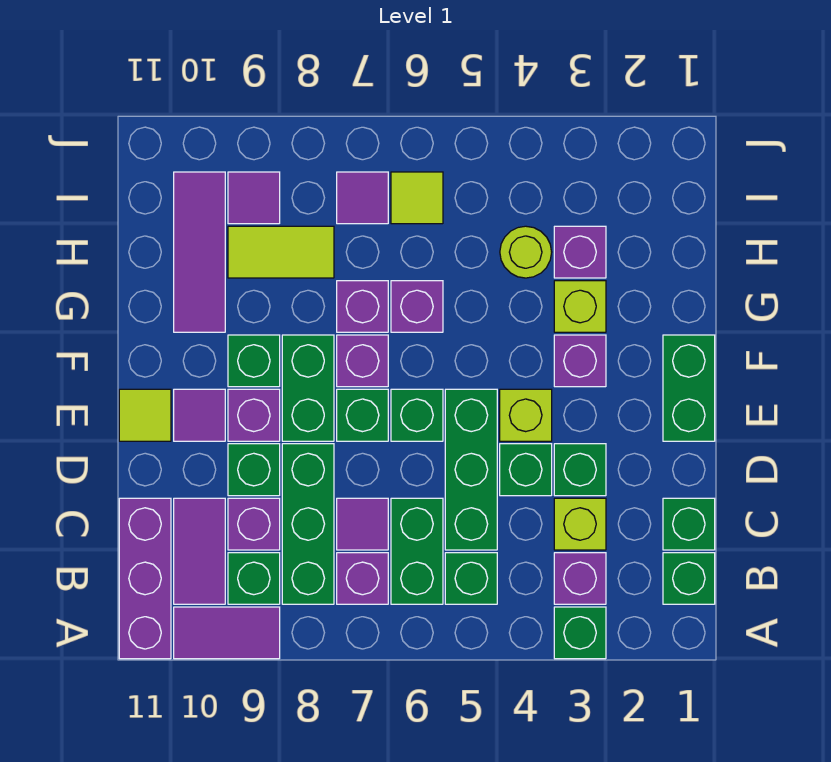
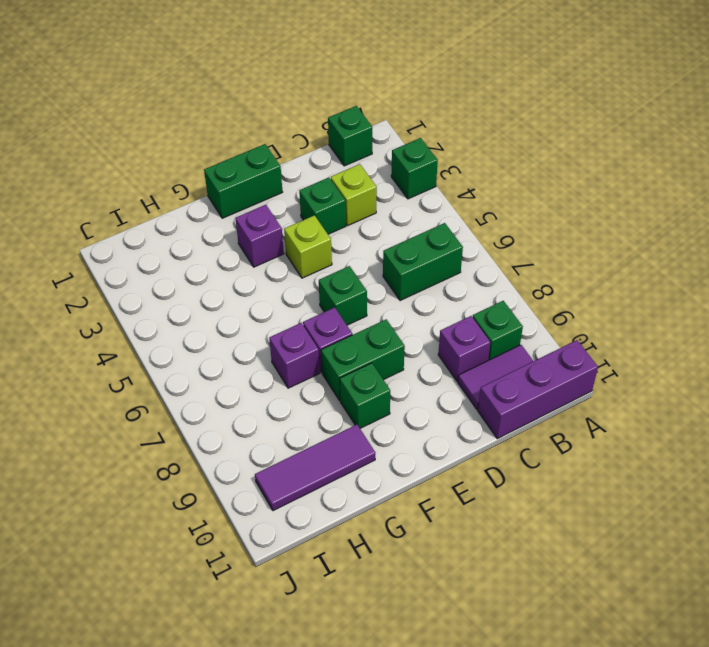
none -> purple tile A9:A10 level 1
none -> purple brick B3 level 1
none -> green brick B5 level 1
none -> purple brick B7 level 1

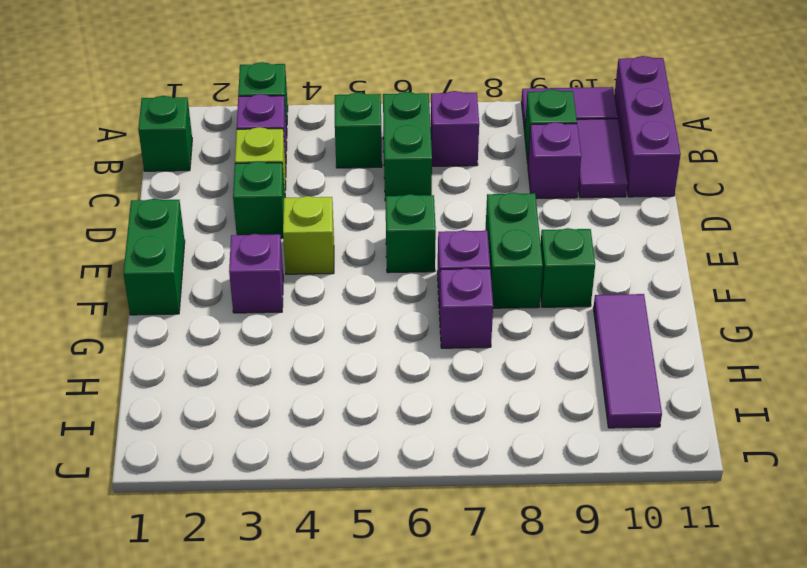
none -> green brick B8:D8 level 1
none -> green brick C1 level 1
none -> green brick C5:E5 level 1
none -> purple tile C7 level 1

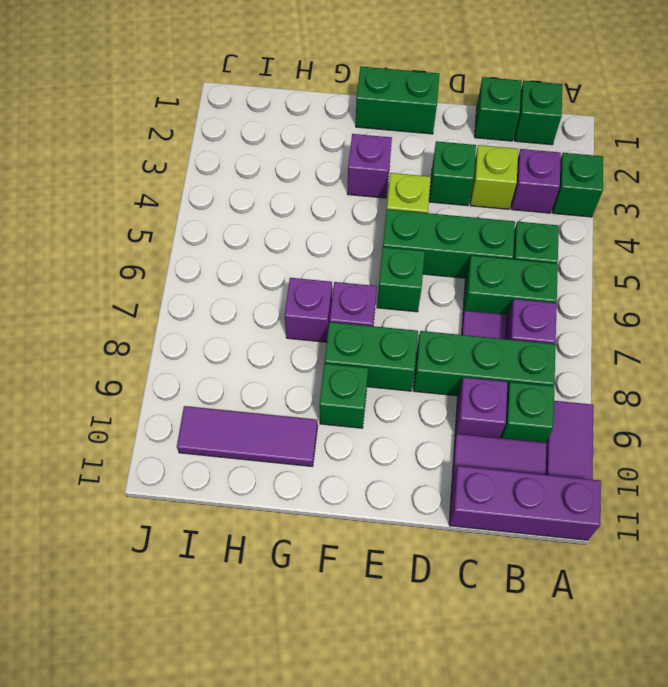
none -> green brick D4 level 1
none -> green brick D9 level 1
none -> green brick E7 level 1
none -> purple brick E9 level 1

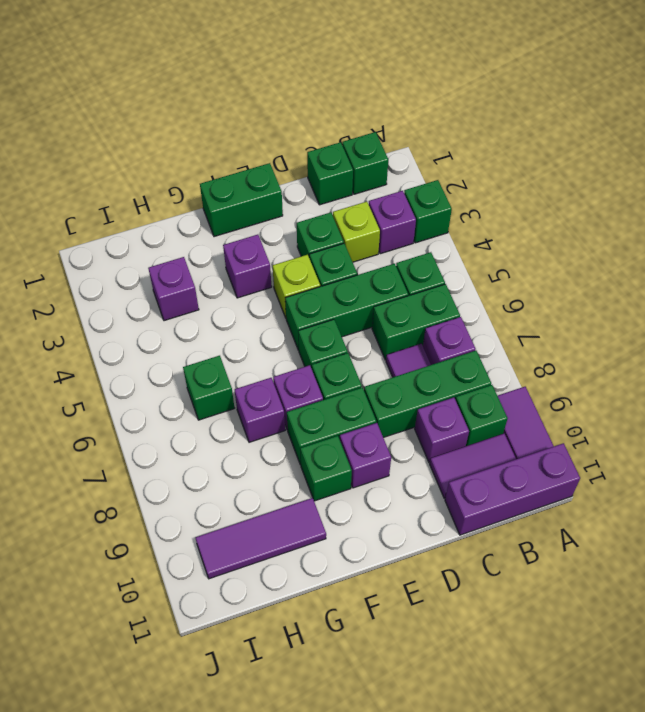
green brick H6 level 1 -> green brick D9 level 1
none -> purple tile E10 level 1
none -> lime tile E11 level 1
none -> lime brick G3 level 1
none -> purple brick G6 level 1

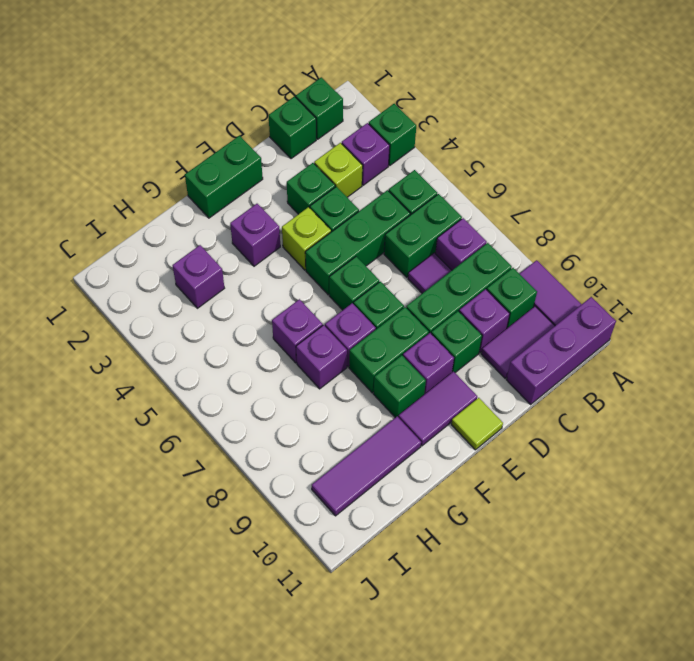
purple tile E10:F10 level 1 -> purple tile E10 level 1
none -> lime brick G3 level 1
none -> lime round brick H4 level 1
none -> lime tile H8:H9 level 1
none -> lime tile I6 level 1

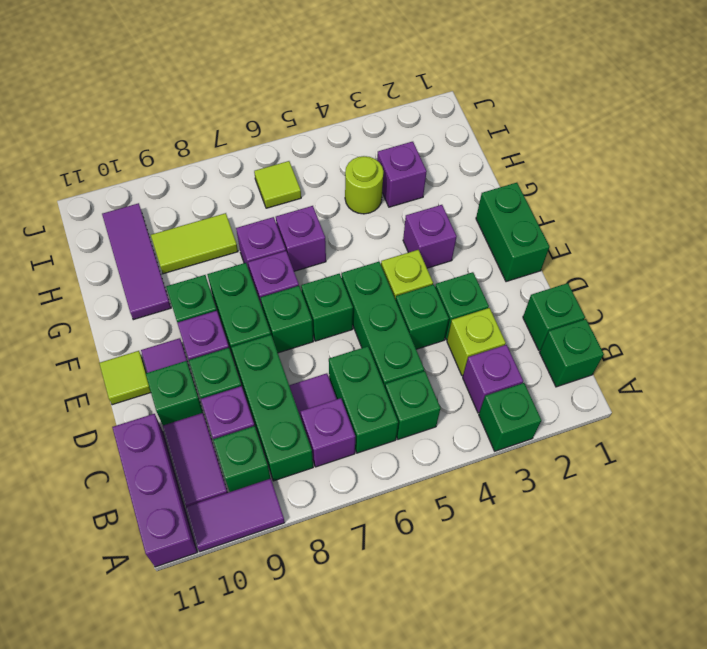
green brick D10 level 1 -> none
none -> lime brick G3 level 1
none -> purple tile I7 level 1
none -> purple tile I9 level 1

